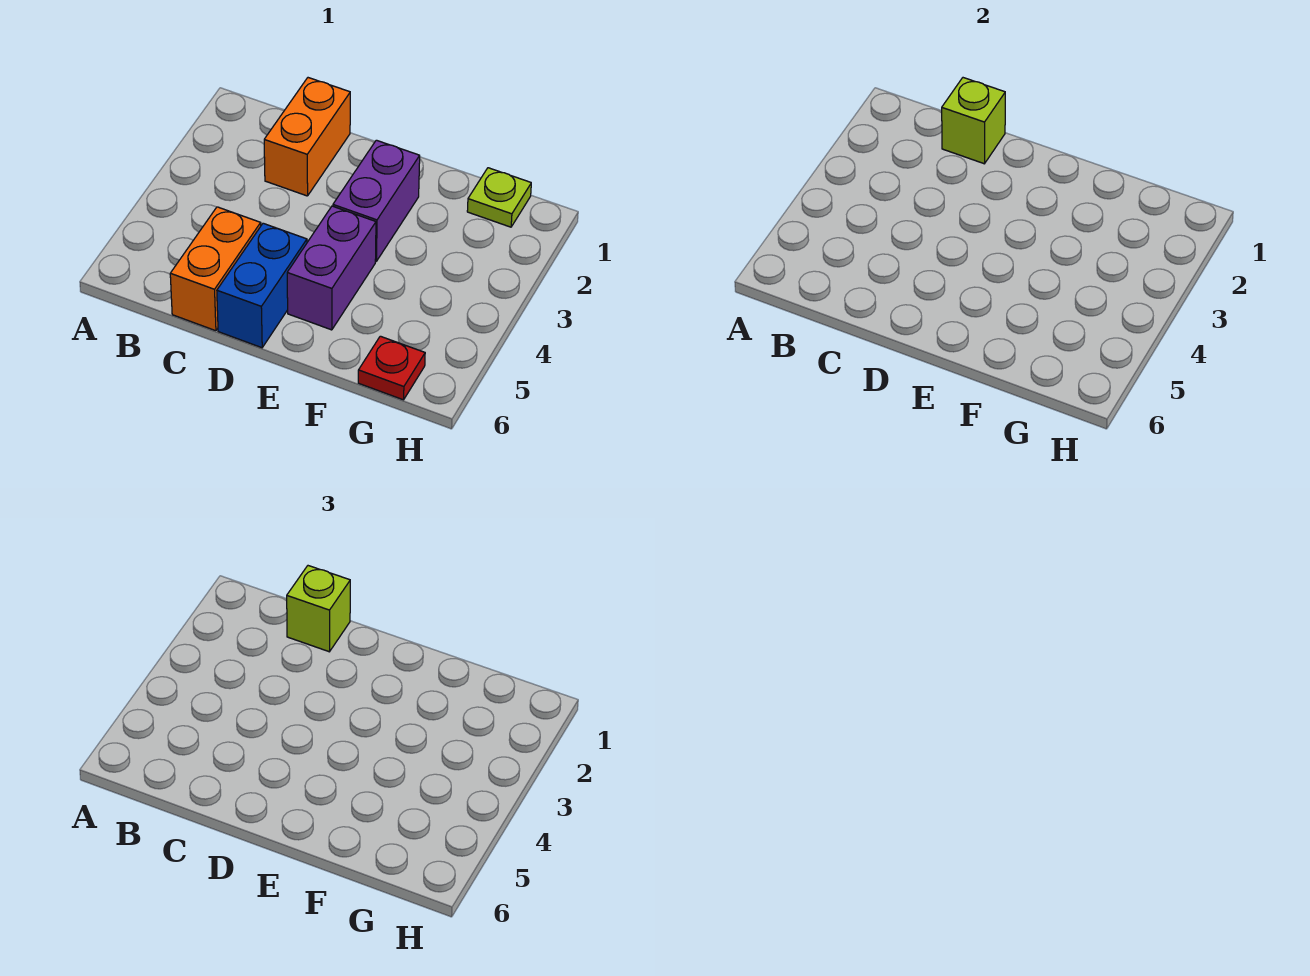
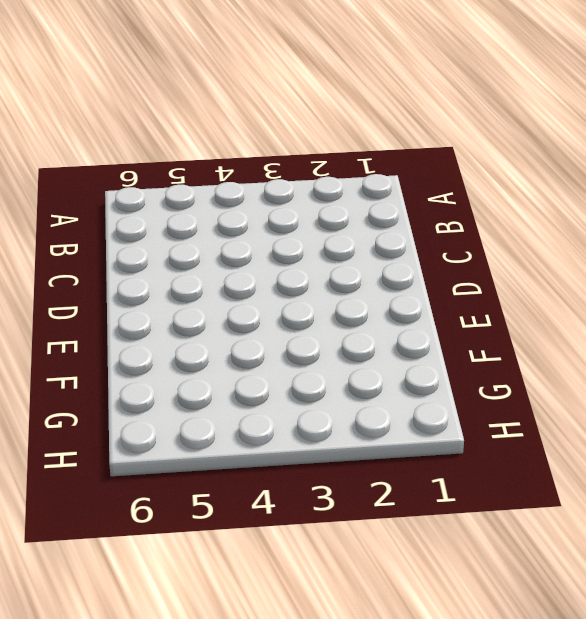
none -> orange brick C1:C2 level 1
none -> orange brick C5:C6 level 1

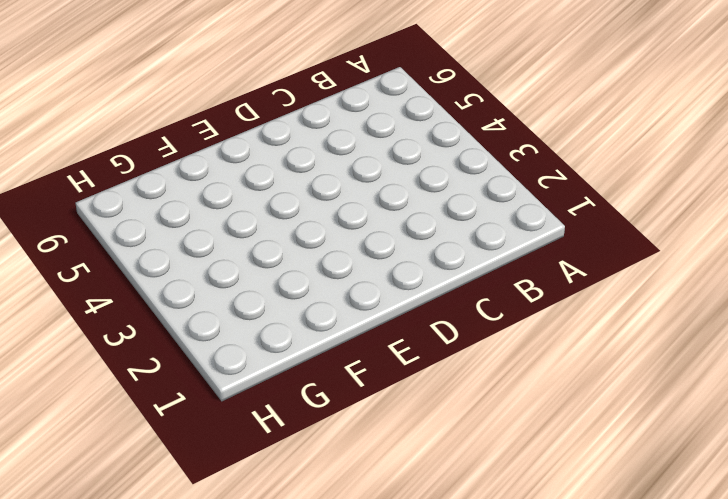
none -> orange brick C1:C2 level 1
none -> orange brick C5:C6 level 1

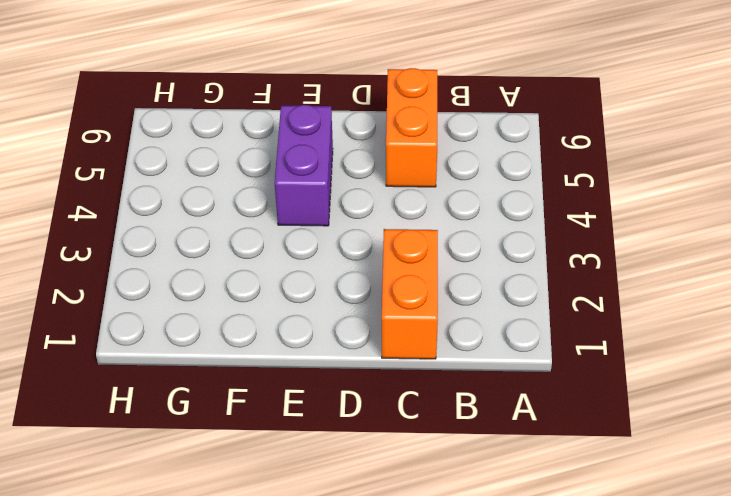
none -> blue brick D5:D6 level 1
none -> purple brick E2:E3 level 1

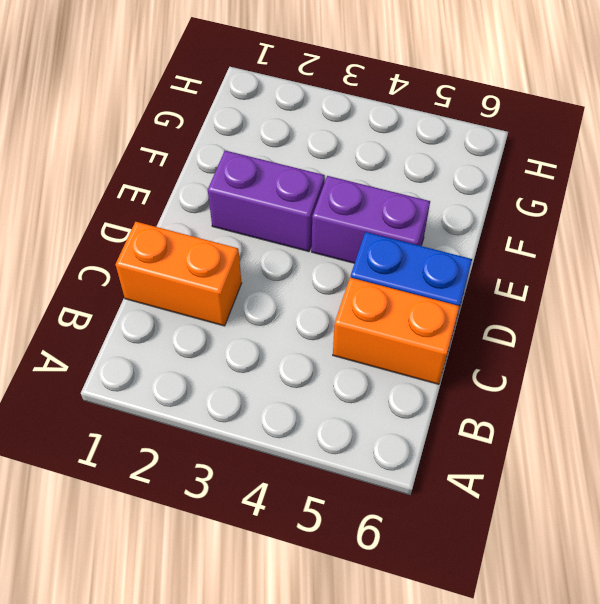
none -> lime plate G1 level 1
none -> red plate G6 level 1

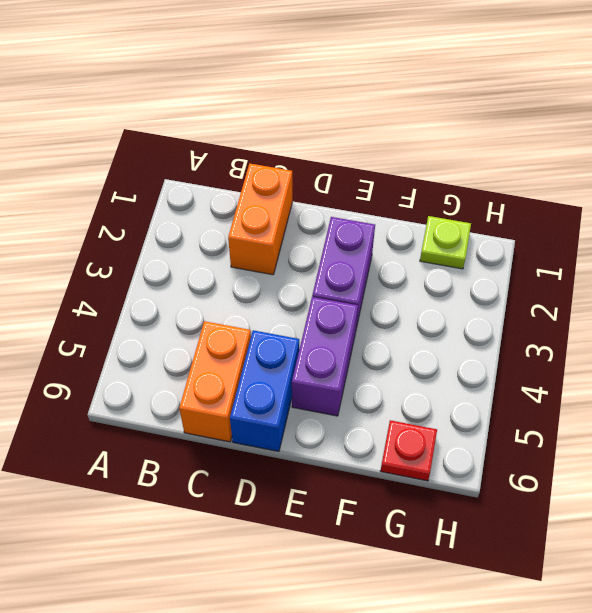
none -> lime brick C1 level 2
none -> lime brick C1 level 3

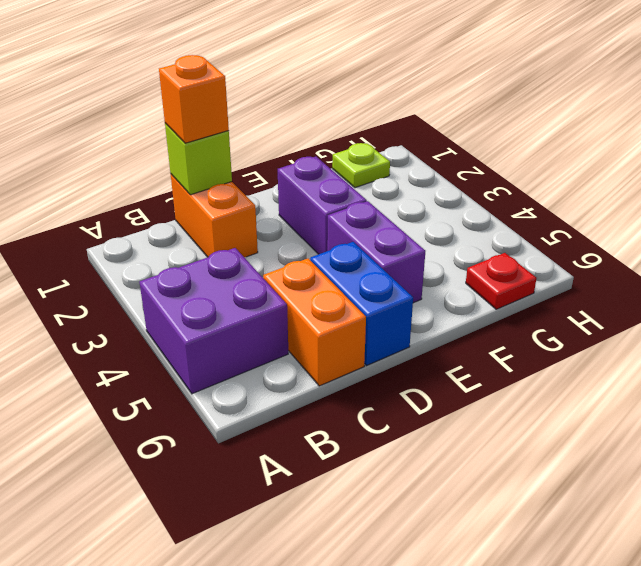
purple brick A4:B5 level 1 -> none
orange brick C1 level 3 -> lime brick C1 level 3

